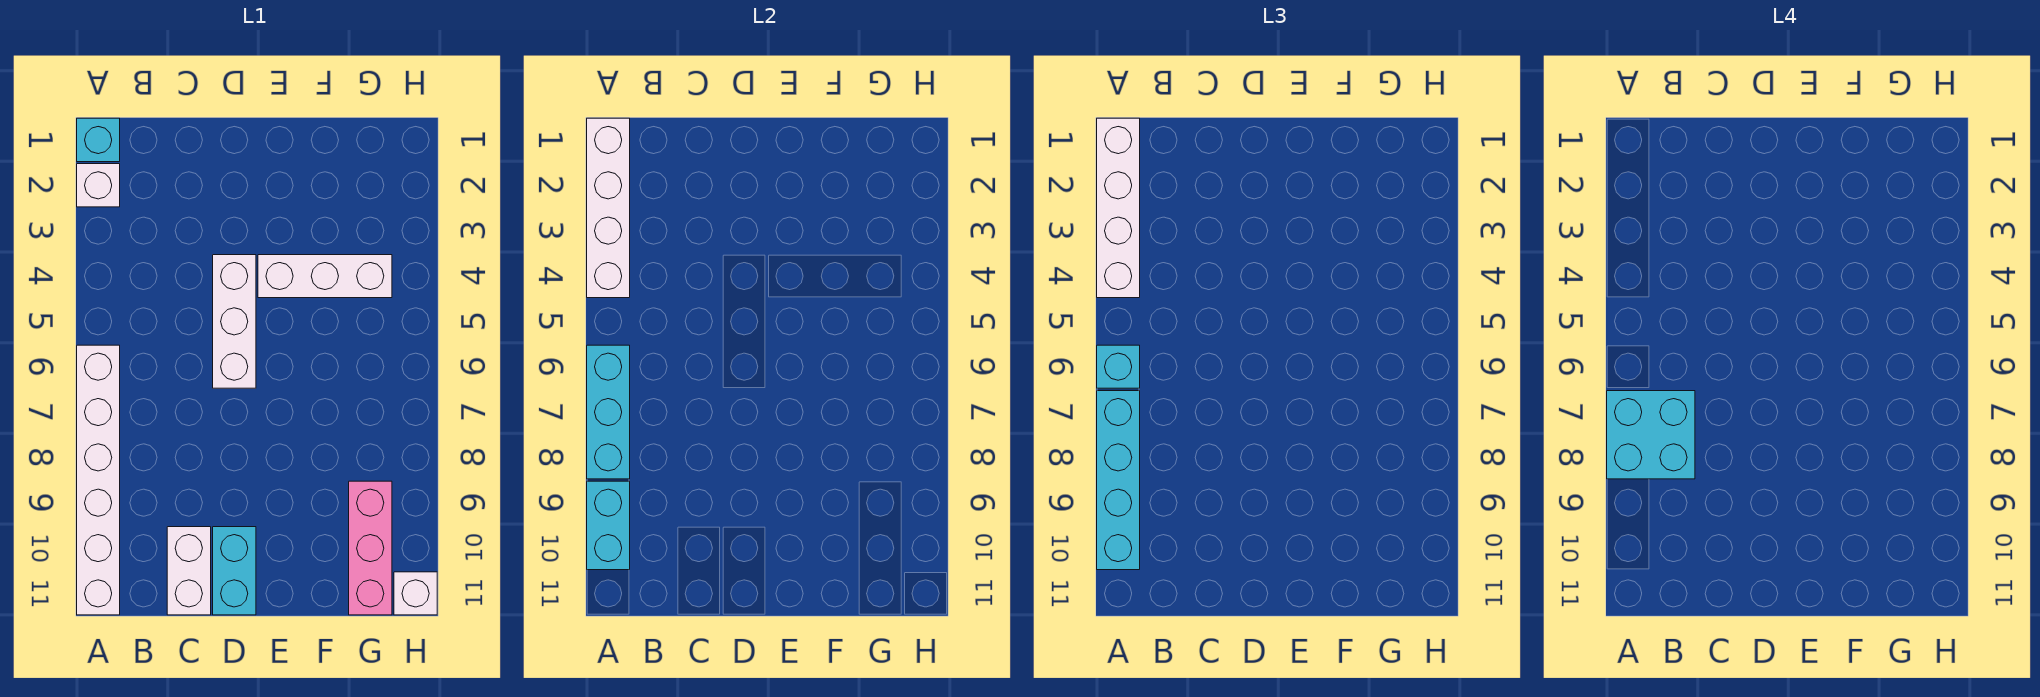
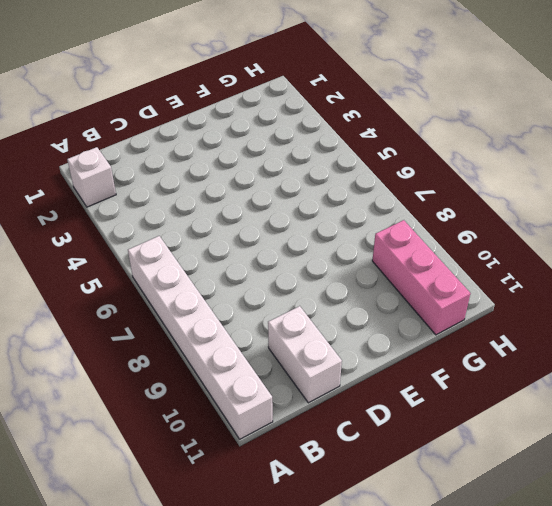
none -> cyan brick A1 level 1
none -> white brick D4:D6 level 1
none -> cyan brick D10:D11 level 1

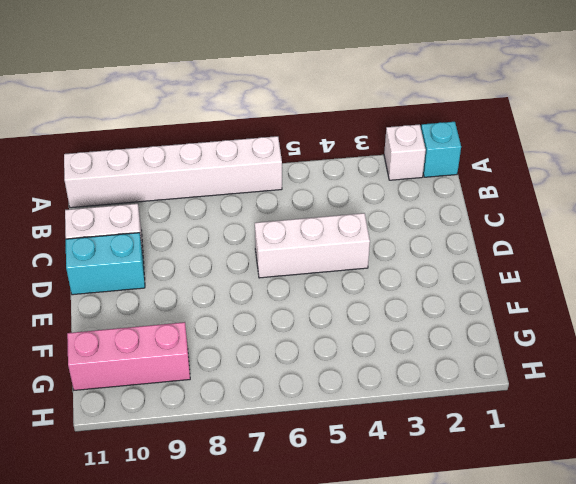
none -> white brick E4:G4 level 1
none -> white brick H11 level 1
none -> white brick A1:A4 level 2

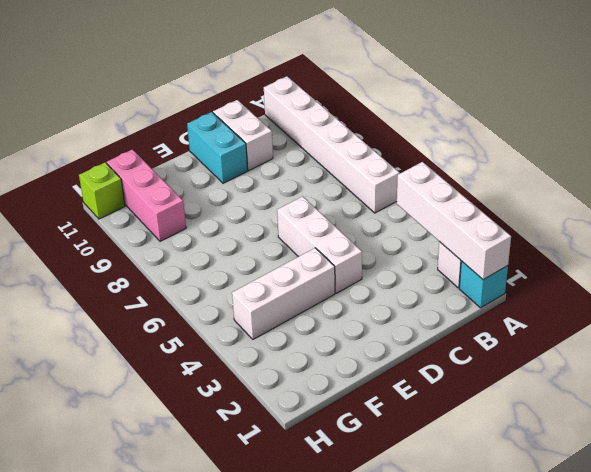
lime brick H11 level 1 -> white brick H11 level 1
none -> cyan brick A6:A8 level 2
none -> cyan brick A9:A10 level 2
none -> white brick A1:A4 level 3

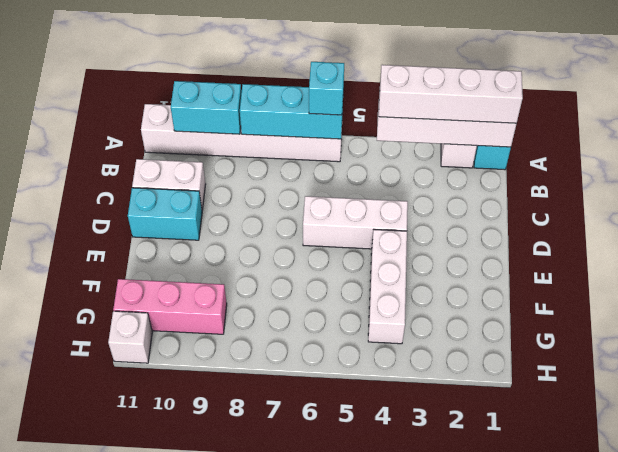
none -> cyan brick A7:A10 level 3
none -> cyan brick A7:B8 level 4

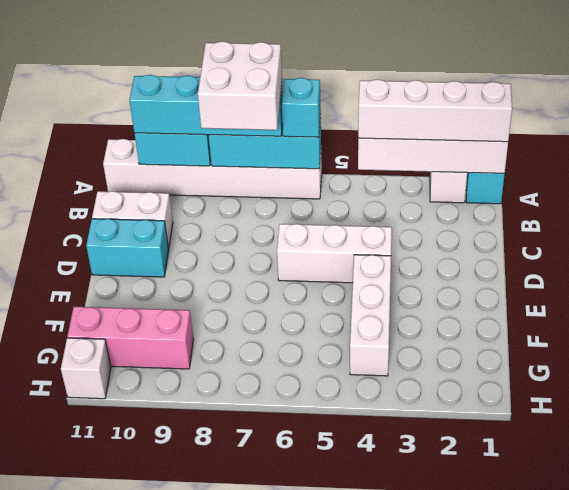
white brick A7:B8 level 4 -> cyan brick A7:B8 level 4

